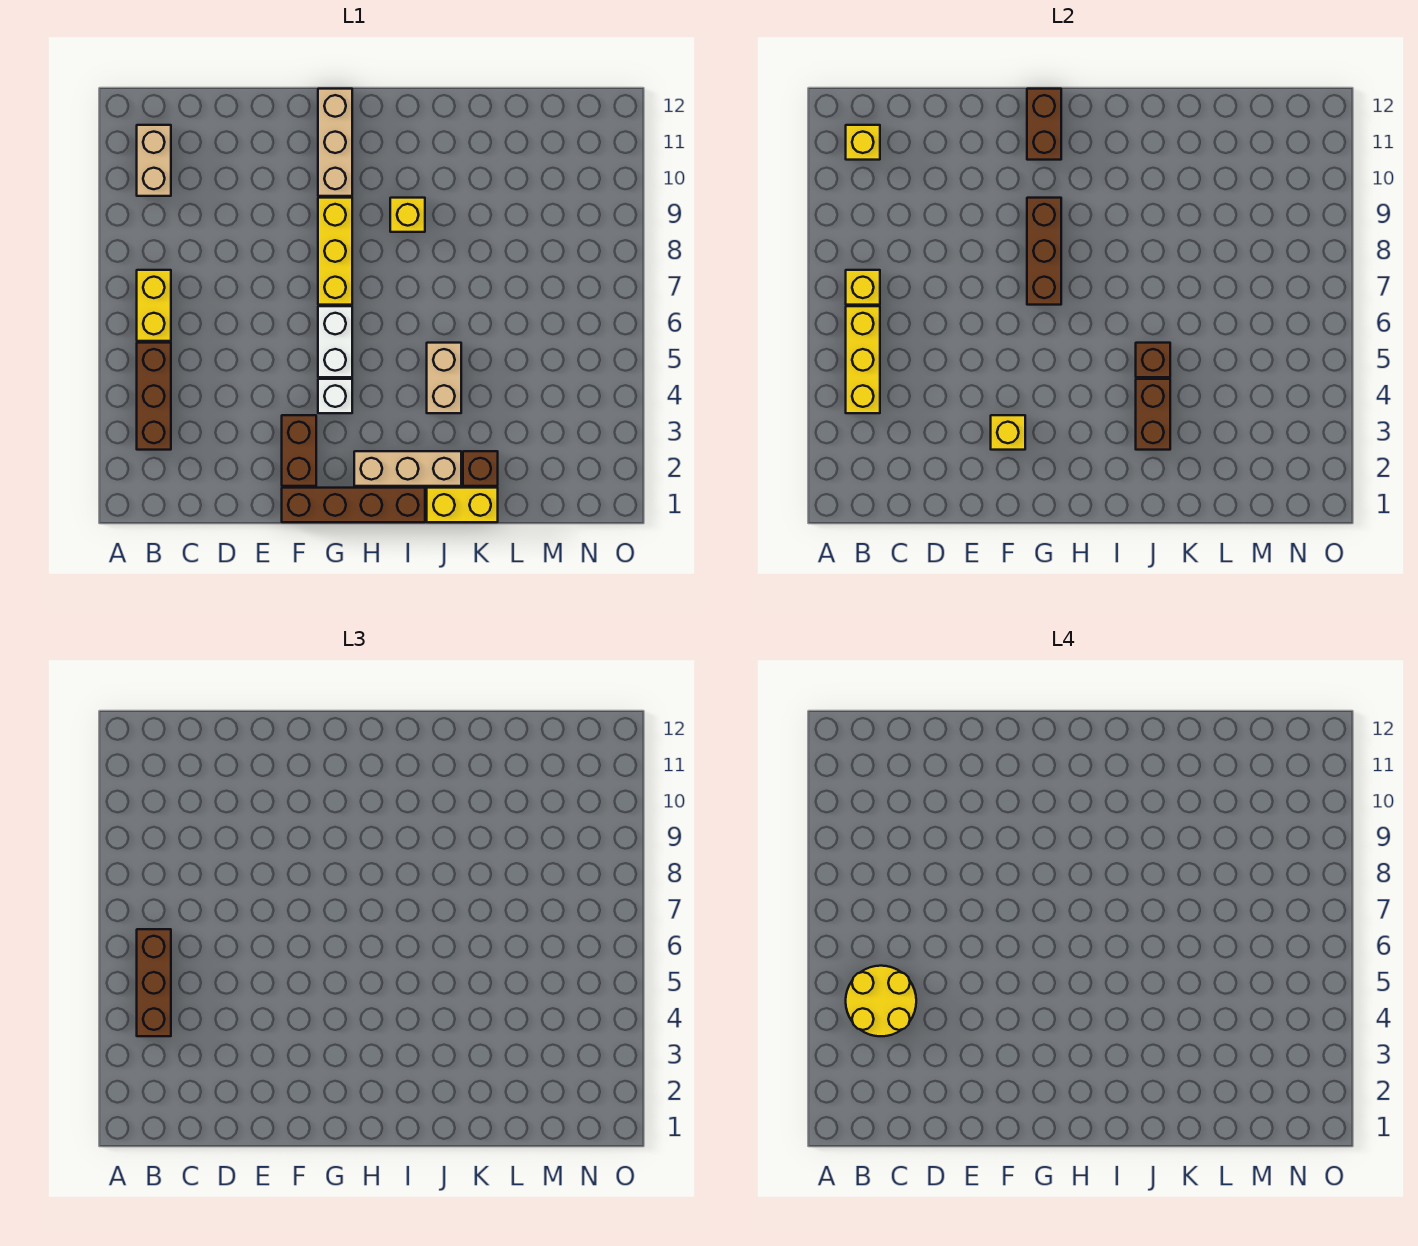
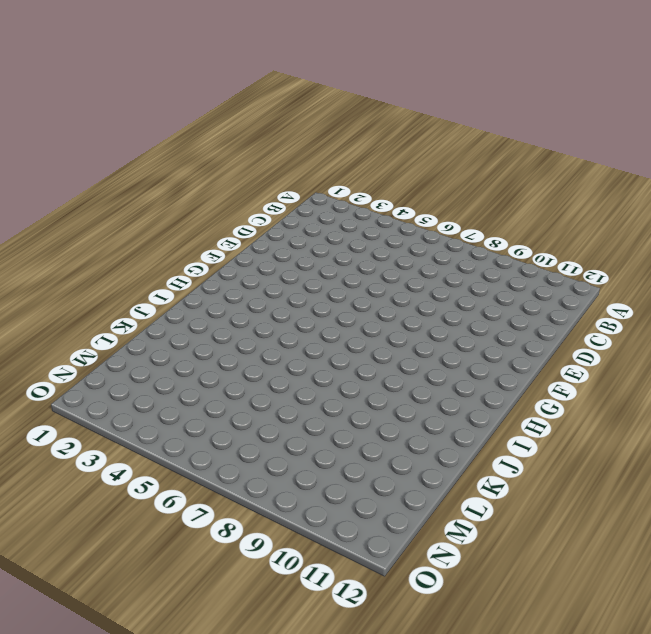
none -> brown brick B3:B5 level 1
none -> yellow brick B6:B7 level 1
none -> tan brick B10:B11 level 1

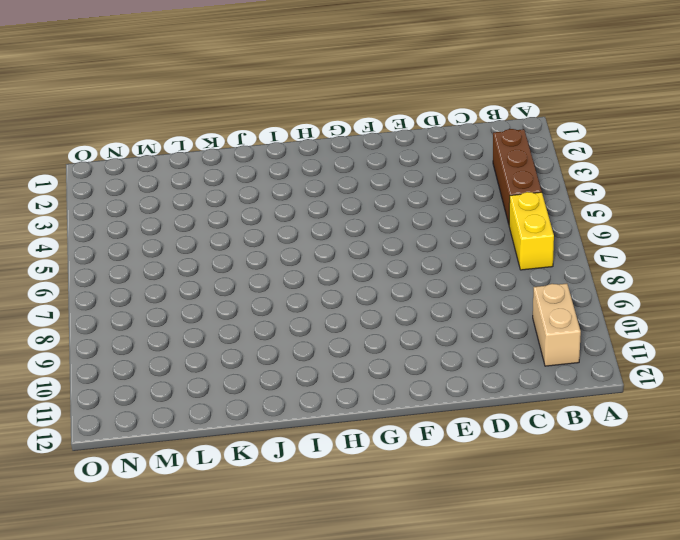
none -> brown brick F1:I1 level 1
none -> brown brick F2:F3 level 1
none -> white brick G4 level 1

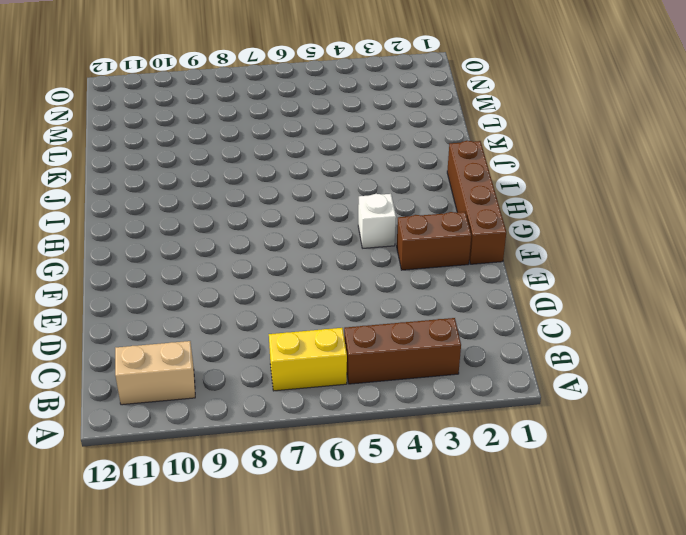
none -> white brick G5:G6 level 1
none -> yellow brick G7:G9 level 1
none -> tan brick G10:G12 level 1

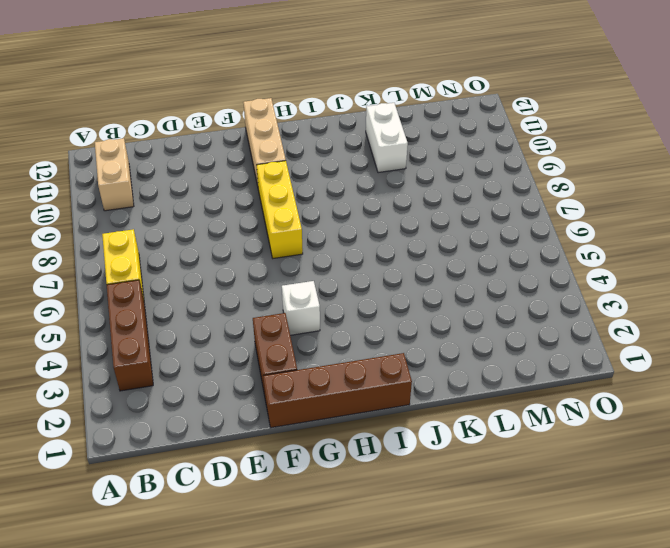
white brick K10:K11 level 1 -> white brick G5:G6 level 1
none -> tan brick H2:J2 level 1
none -> yellow brick I9 level 1
none -> yellow brick J1:K1 level 1

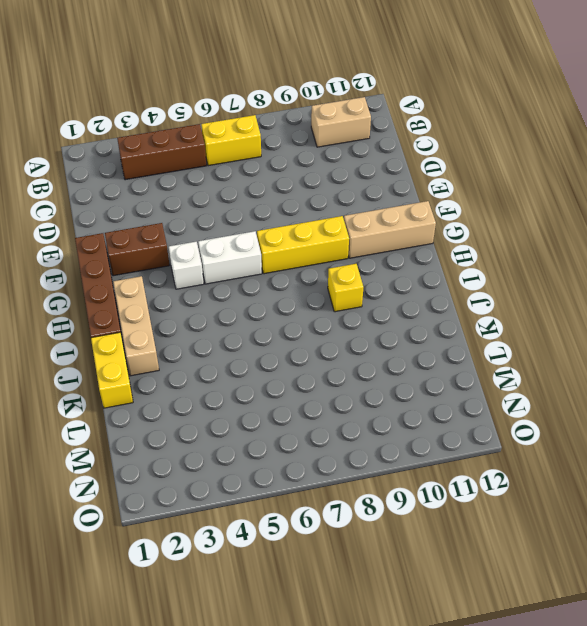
none -> tan brick J4:J5 level 1
none -> brown brick K2 level 1
none -> yellow brick B4:B6 level 2

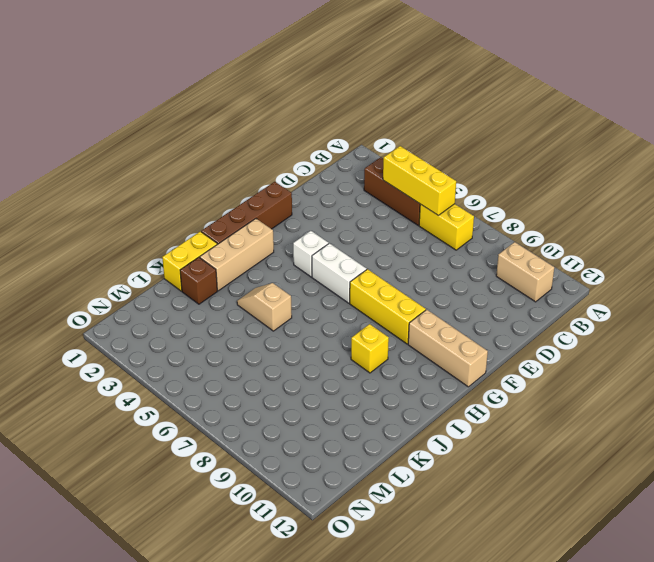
tan slope J4:J5 level 1 top 5 -> tan brick J4:J5 level 1
none -> brown brick F2:F3 level 1
none -> yellow brick B7 level 2
none -> yellow brick B11 level 2

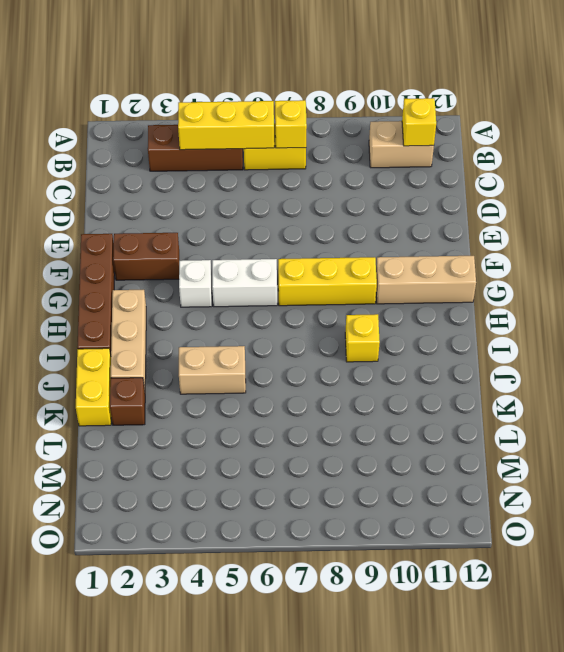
none -> yellow brick F3 level 2
none -> brown brick G7:G9 level 2
none -> brown brick G11:G12 level 2

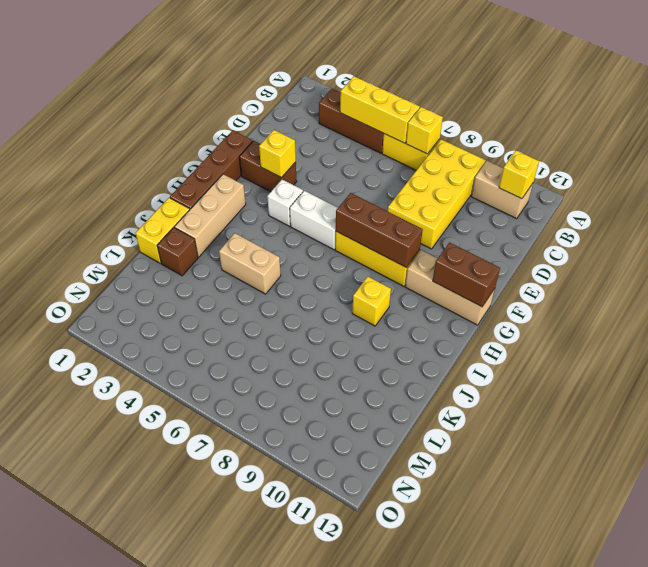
yellow brick B8:E9 level 1 -> none
none -> brown brick J3:J4 level 2
none -> brown brick J5 level 2
none -> brown brick B4:B6 level 3

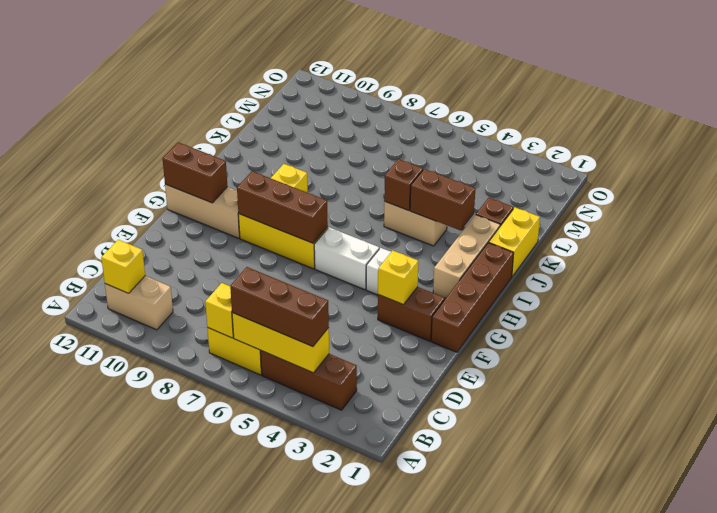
none -> yellow round brick B4:C5 level 4

